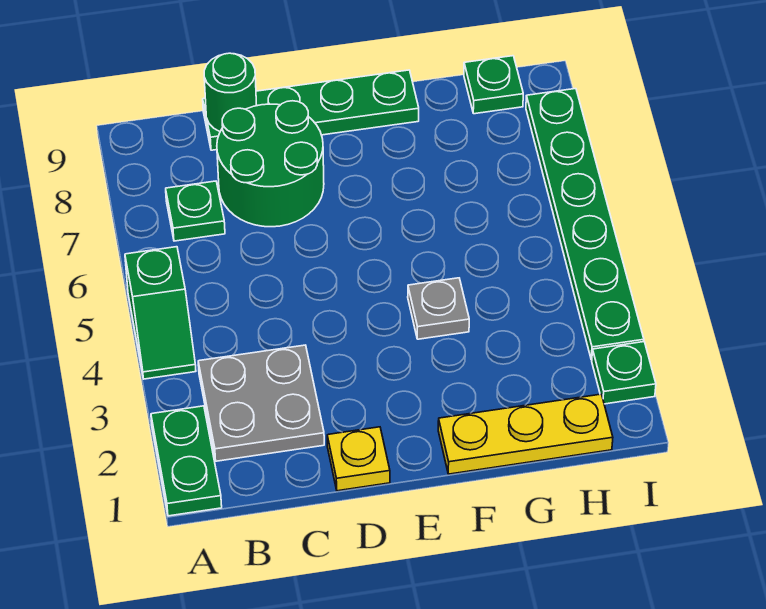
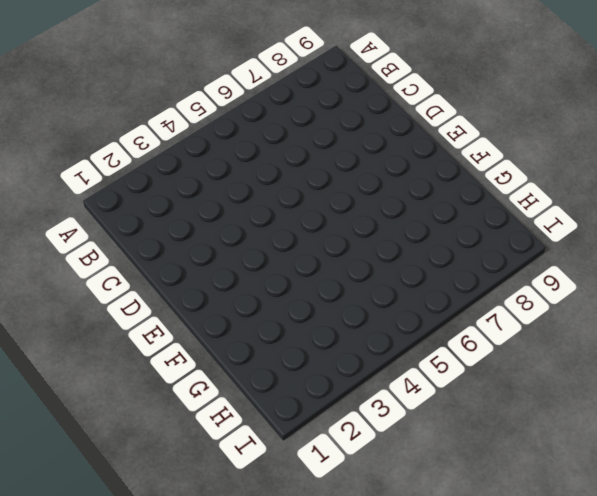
none -> green plate A1:A2 level 1
none -> green slope A4:A5 level 1 top 5
none -> grey plate B2:C3 level 1

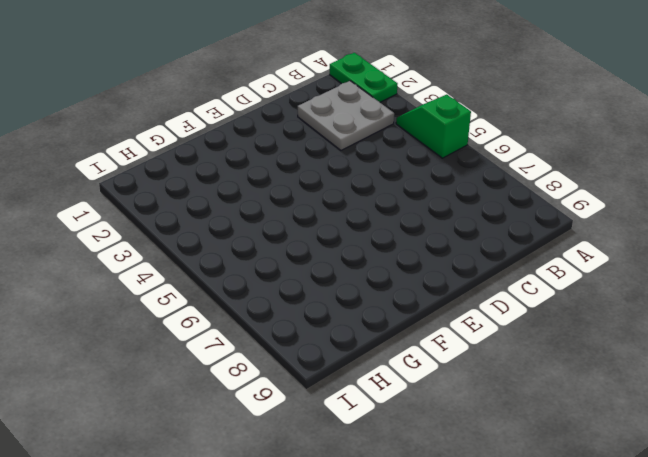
none -> green plate B7 level 1
none -> green round brick C7:D8 level 1
none -> green plate C9:F9 level 1

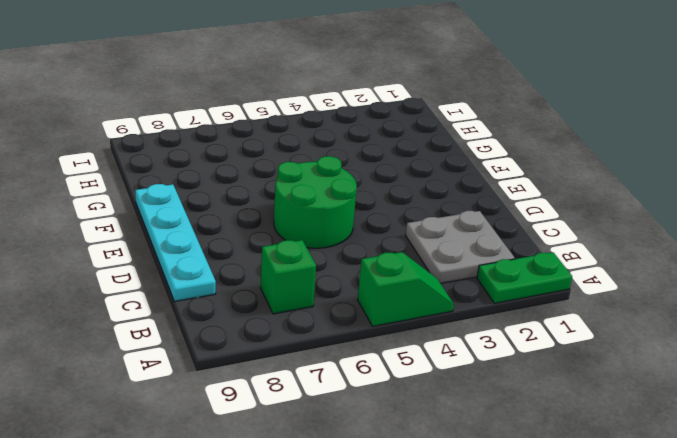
green brick B7 level 1 -> green plate B7 level 1
cyan plate C9:F9 level 1 -> green plate C9:F9 level 1
green round brick D5:E6 level 1 -> green round brick C7:D8 level 1
none -> yellow plate D1 level 1
none -> yellow plate F1:H1 level 1
none -> grey plate F4 level 1

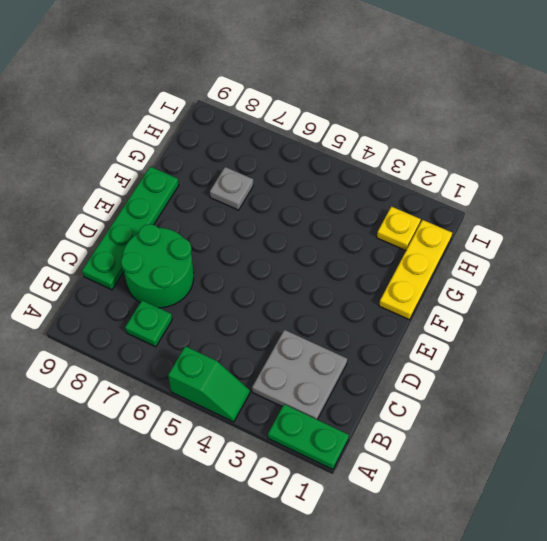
grey plate G7 level 1 -> grey plate F4 level 1
yellow plate H2 level 1 -> yellow plate D1 level 1
none -> green plate H9 level 1
none -> green plate I2 level 1
none -> green plate I3:I8 level 1

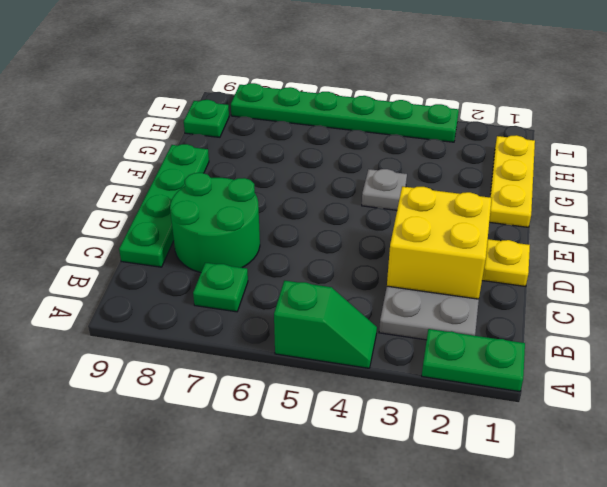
yellow brick C2:D3 level 2 -> none
none -> green plate I2 level 1
none -> green round brick C9 level 2

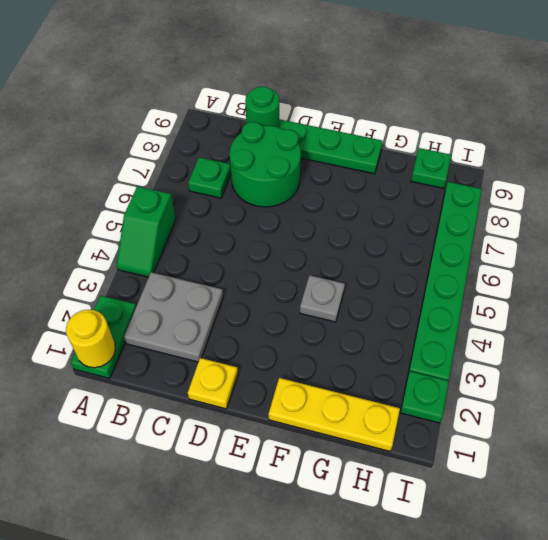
yellow round brick A1 level 2 -> none

